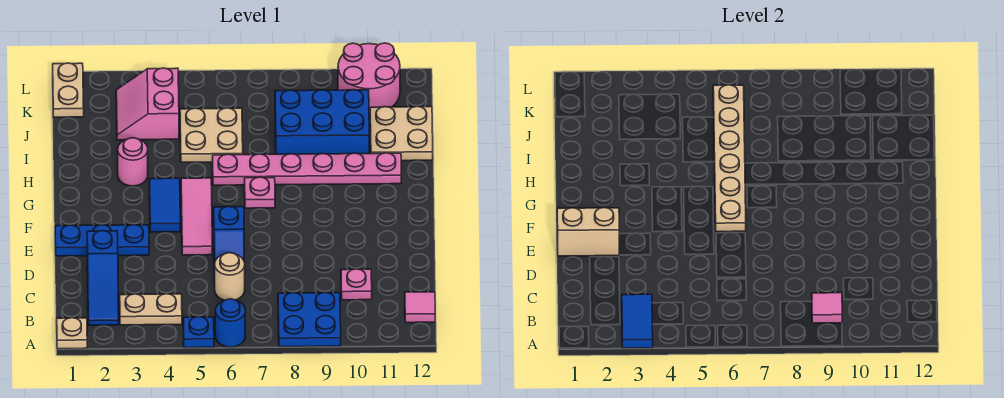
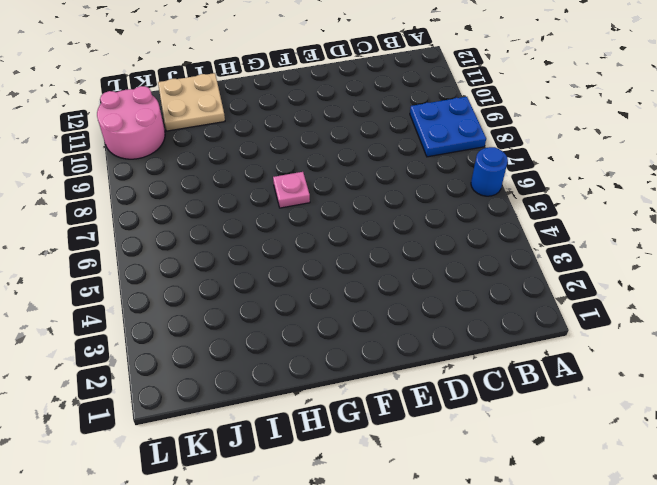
none -> tan plate A1 level 1
none -> blue plate A5 level 1
none -> blue slope B2:D2 level 1 top D

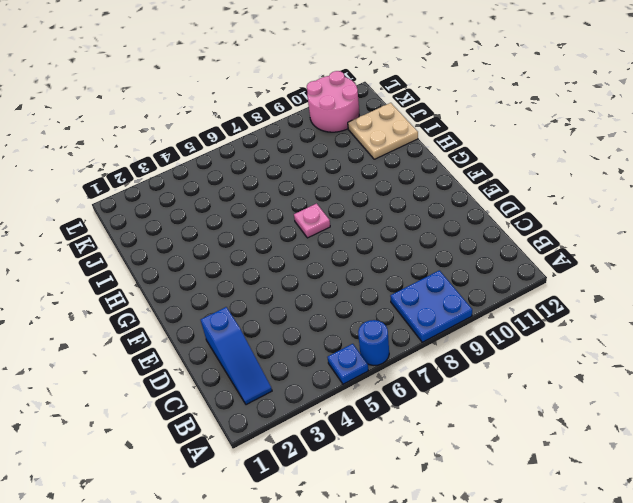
none -> tan plate A1 level 1
none -> tan plate B3:B4 level 1
none -> pink tile B12 level 1

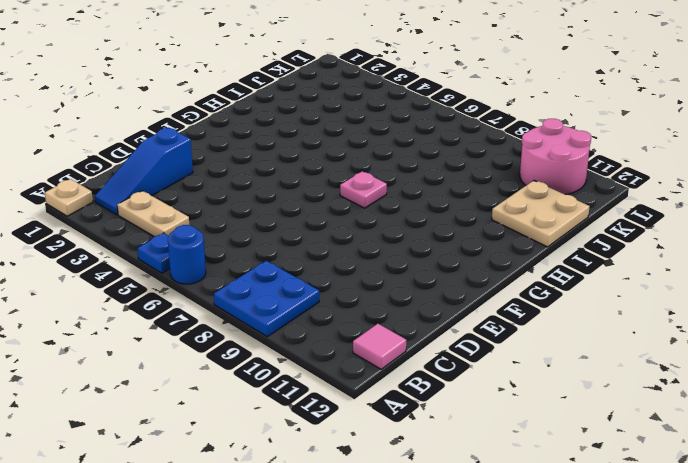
none -> tan round brick C6 level 1
none -> pink plate C10 level 1
none -> blue slope D6:E6 level 1 top E

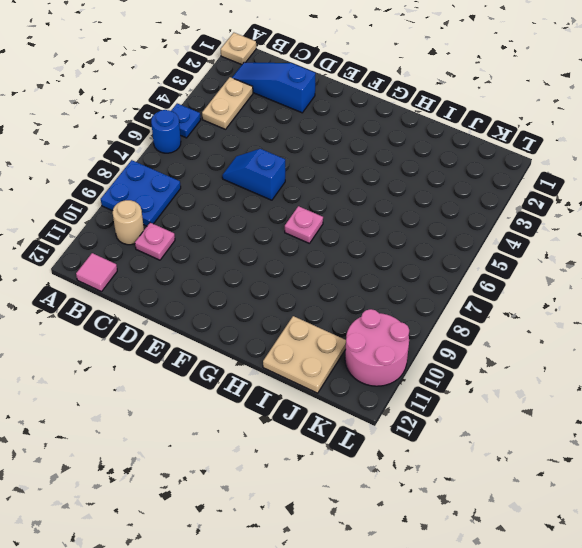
tan round brick B10 level 1 -> tan round brick C6 level 1
none -> blue plate E1:E3 level 1
none -> pink tile E5:G5 level 1
none -> blue tile F4:G4 level 1

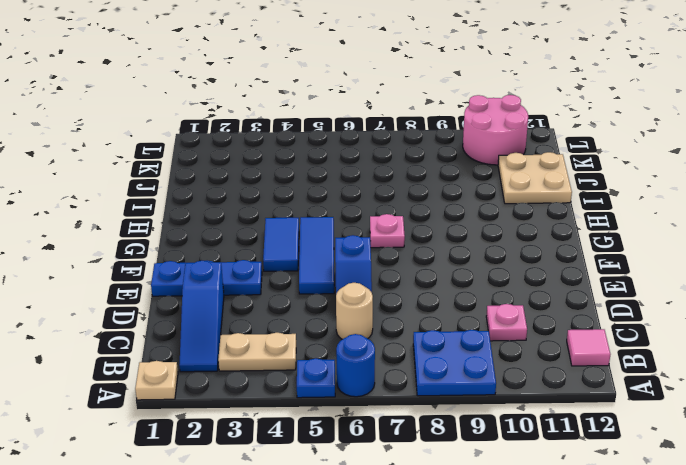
blue tile E5:G5 level 1 -> pink tile E5:G5 level 1
none -> pink round brick H3 level 1
none -> pink plate H6:H11 level 1
none -> tan plate I5:J6 level 1

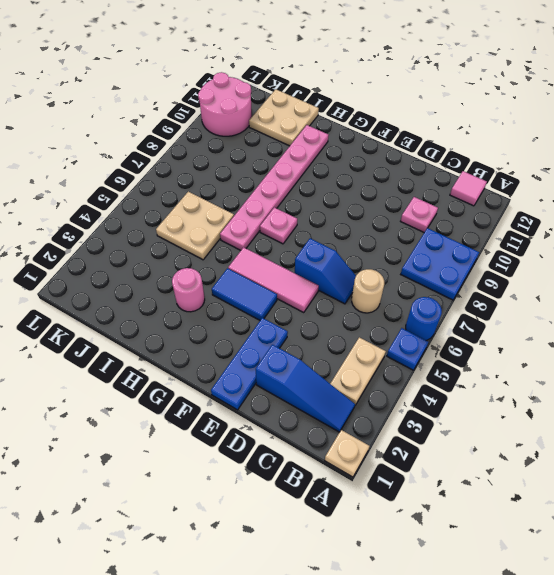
none -> blue brick I8:J10 level 1
none -> pink slope J3:K4 level 1 top 4
none -> tan plate K1:L1 level 1

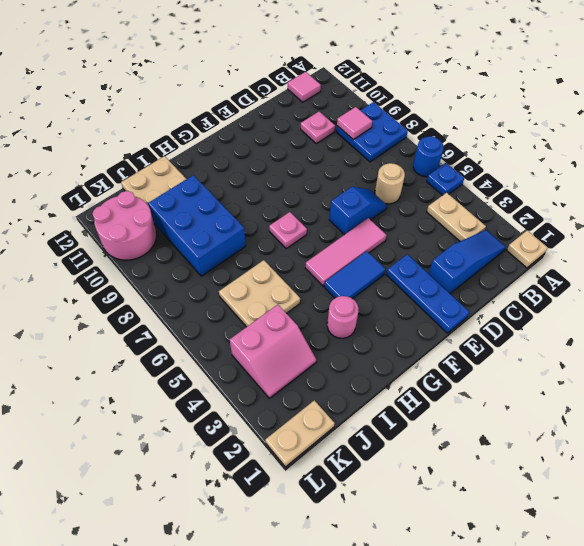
none -> pink plate H6:H11 level 1
none -> blue tile A3:B3 level 2
none -> tan brick E1:E2 level 2

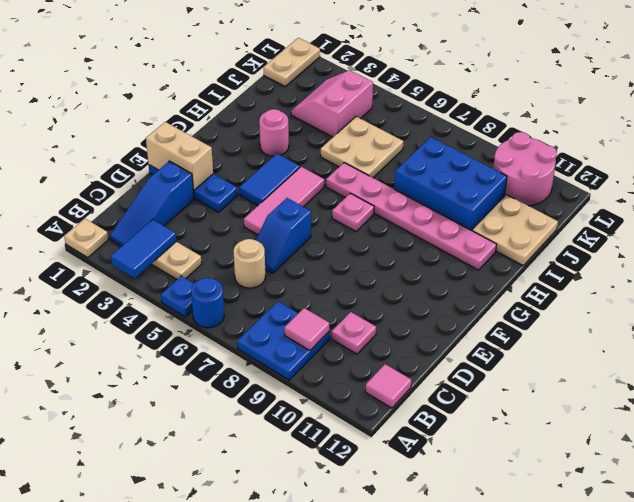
none -> tan plate F6:K6 level 2

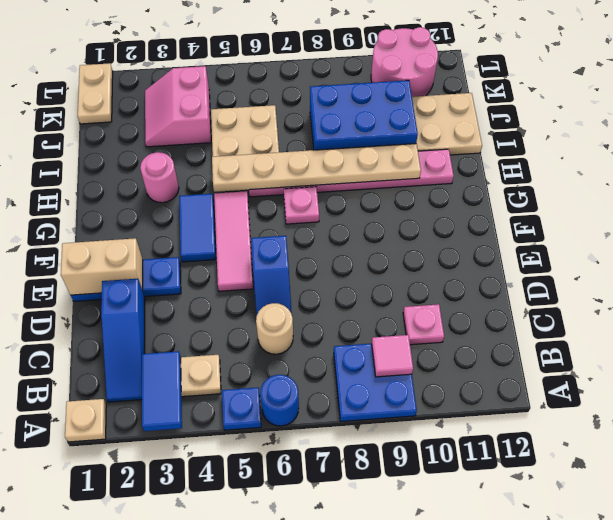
tan plate H5:H10 level 2 -> tan plate F6:K6 level 2
none -> pink tile B12 level 1

